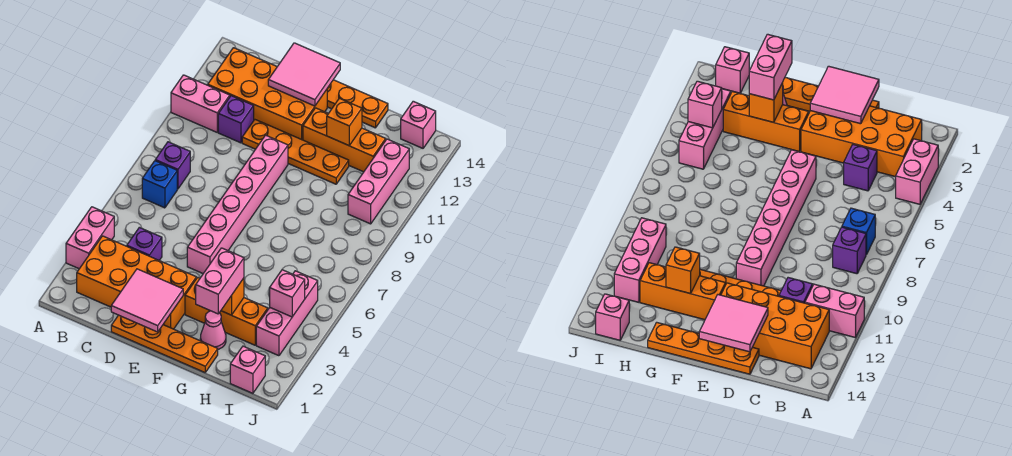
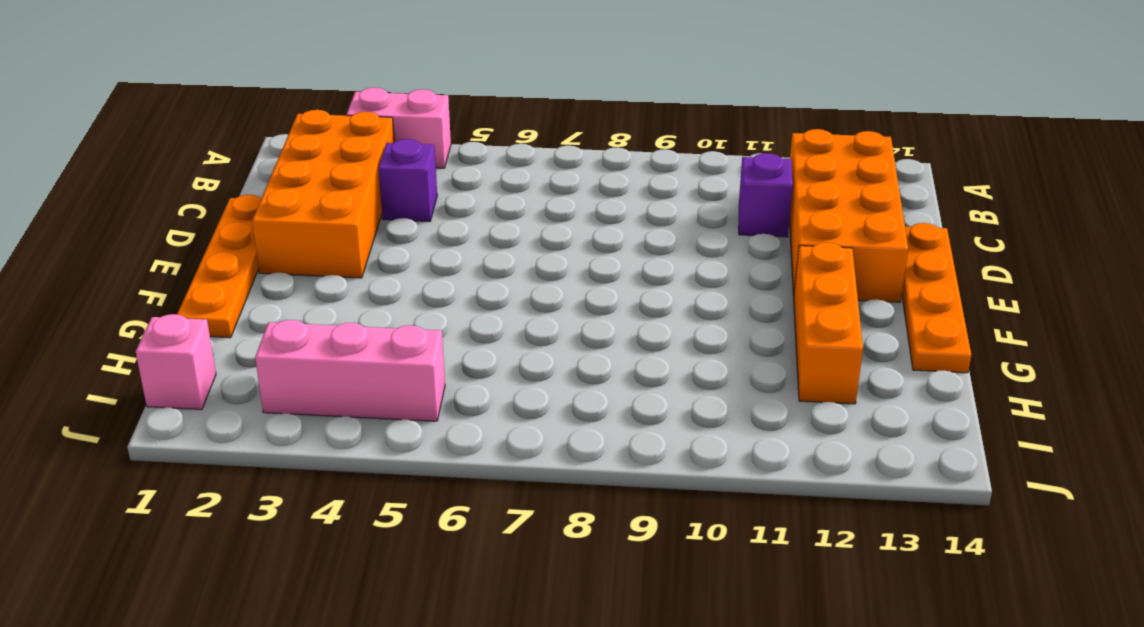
none -> pink brick A11:B11 level 1
none -> blue brick B7 level 1
none -> purple brick B8 level 1

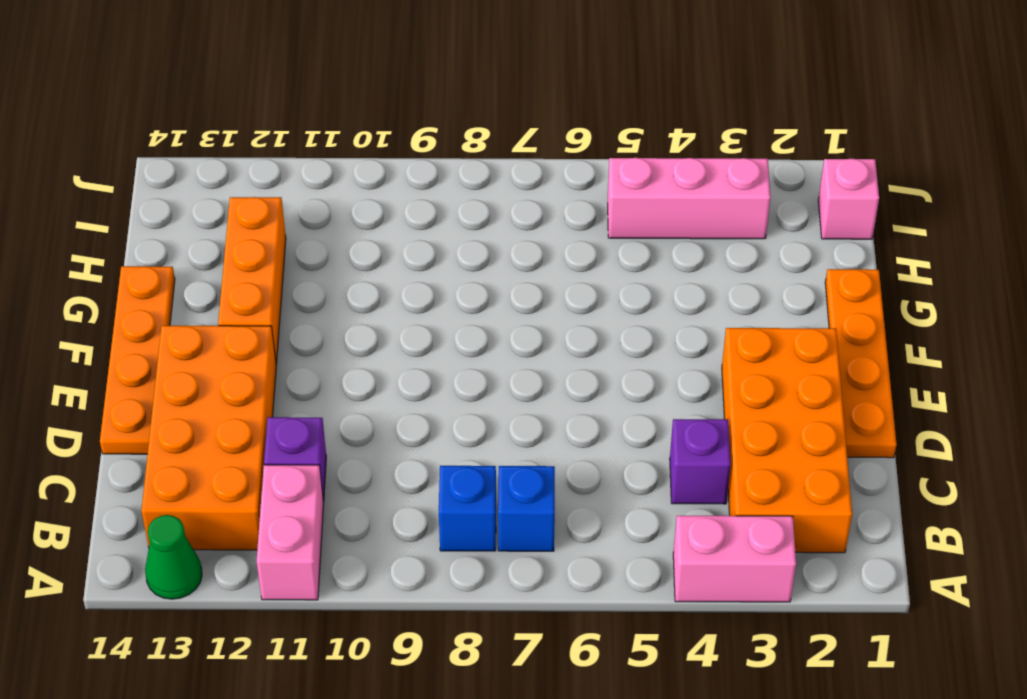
green cone A13 level 1 -> none
blue brick B8 level 1 -> purple brick B8 level 1
none -> orange plate D11:G11 level 1
none -> pink brick E5:E10 level 1
none -> orange brick F3:H3 level 1

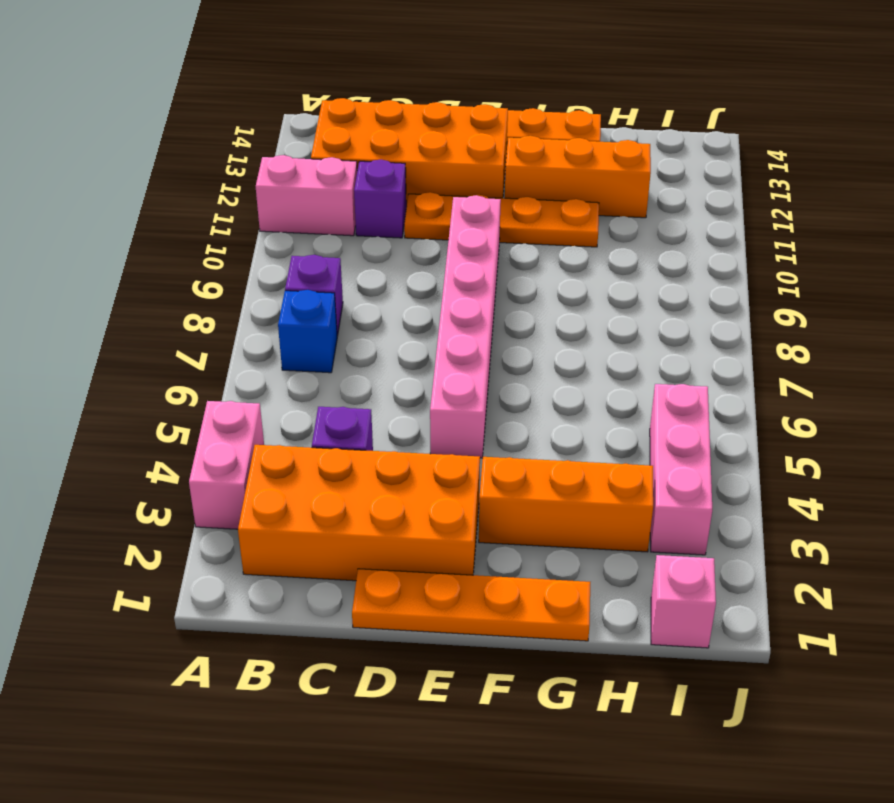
none -> pink cone G2 level 1
none -> pink brick I10:I12 level 1
none -> pink brick I14 level 1

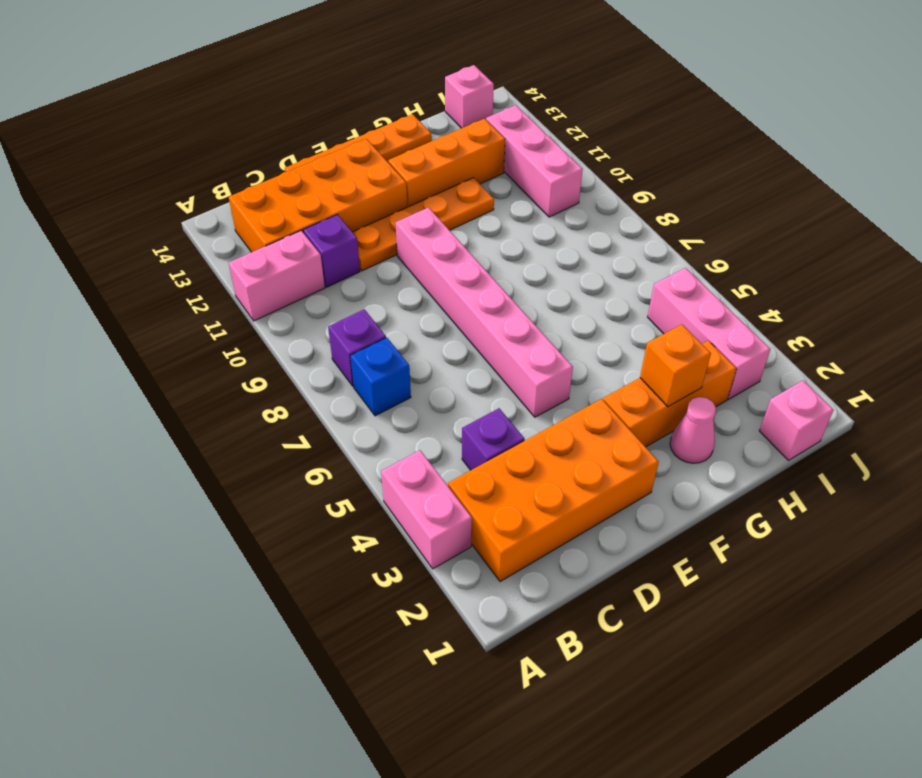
none -> orange plate D1:G1 level 1
none -> pink tile D1:E2 level 2
none -> pink tile D13:E14 level 2

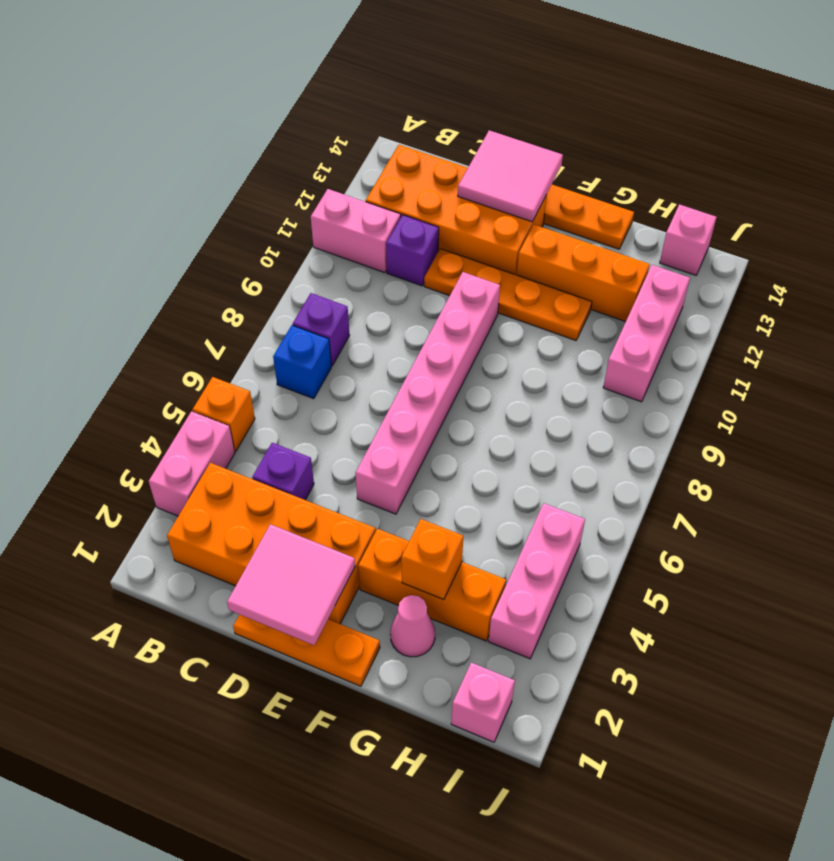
orange brick A5 level 1 -> orange brick G12 level 2
orange plate D1:F1 level 1 -> orange plate D1:G1 level 1
none -> pink brick I4 level 2
none -> pink brick G2:G3 level 3

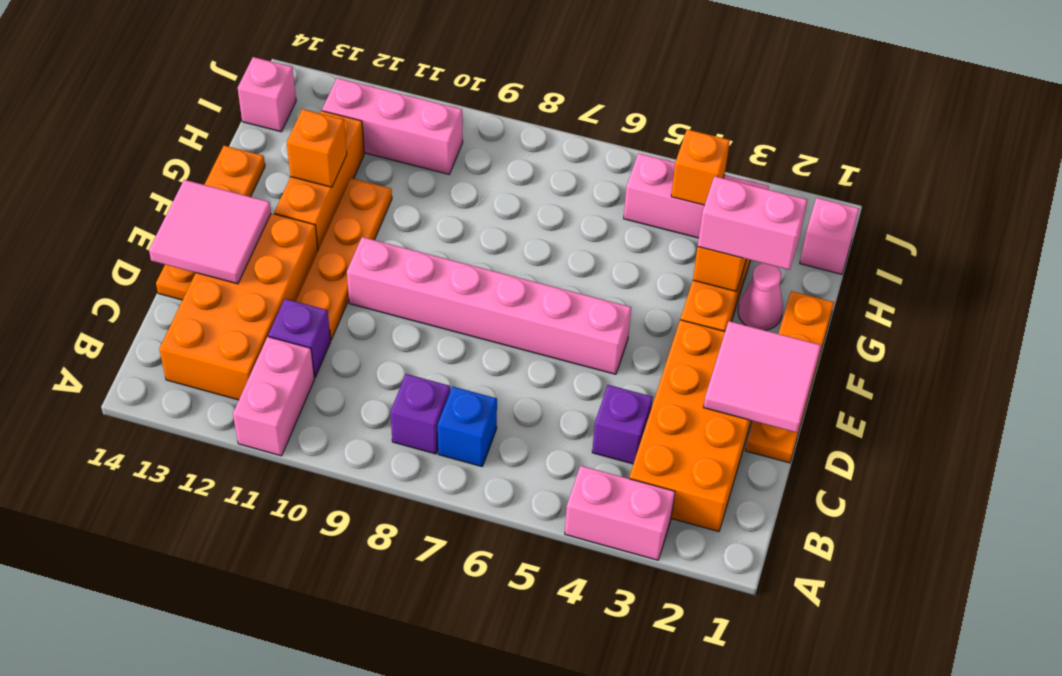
orange brick I4 level 2 -> pink brick I4 level 2

